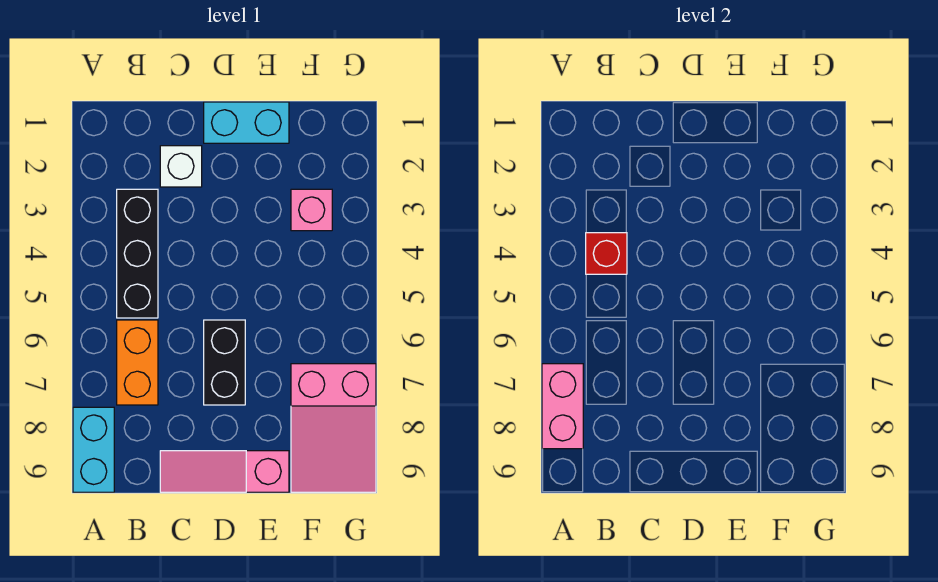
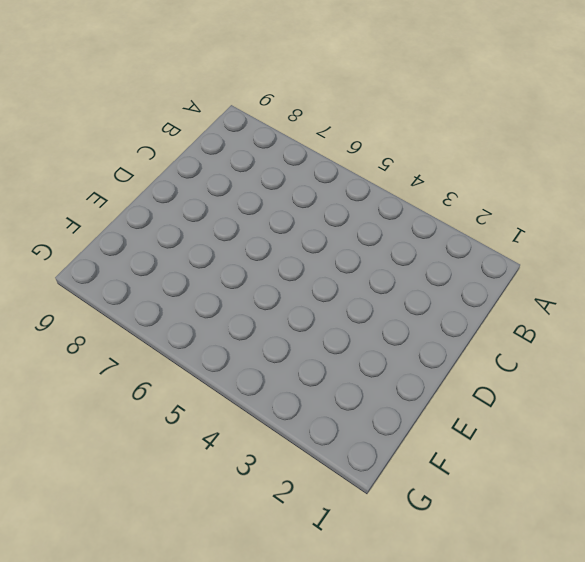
none -> cyan brick A8:A9 level 1
none -> black brick B3:B5 level 1

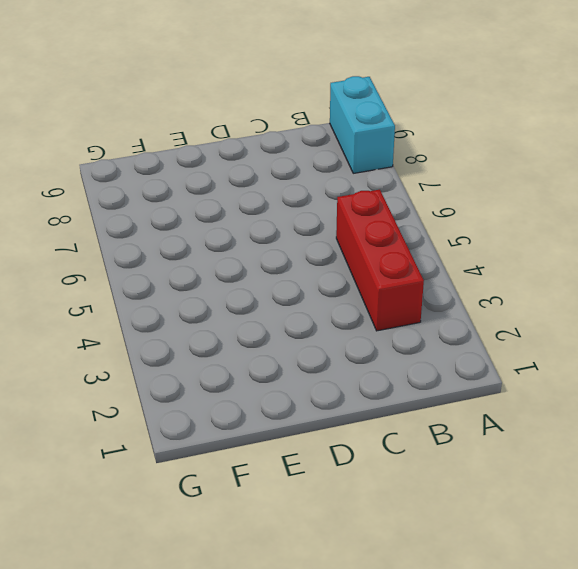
red brick B3:B5 level 1 -> black brick B3:B5 level 1
none -> orange brick B6:B7 level 1
none -> white brick C2 level 1

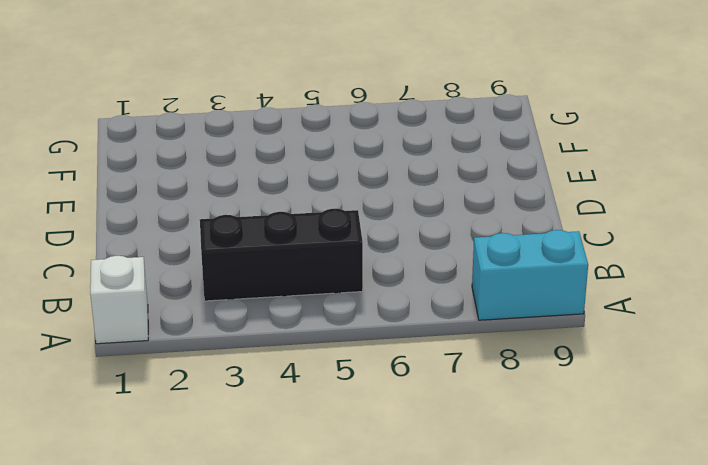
white brick A1 level 1 -> white brick C2 level 1
none -> orange brick B6:B7 level 1
none -> pink slope C9:E9 level 1 top E

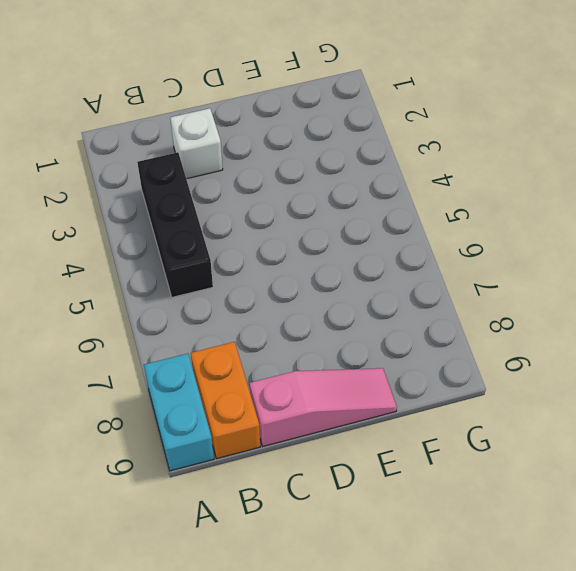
orange brick B8:B9 level 1 -> orange brick B6:B7 level 1
pink slope C9:E9 level 1 top C -> pink slope C9:E9 level 1 top E
none -> cyan brick D1:E1 level 1
none -> black brick D6:D7 level 1

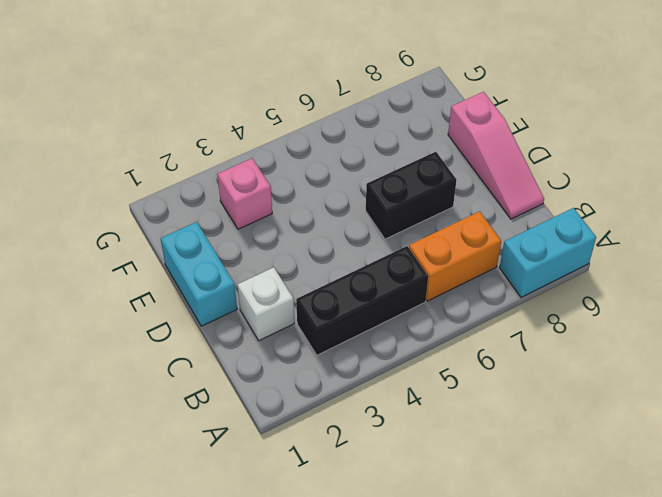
none -> pink slope F7:G9 level 1 top 7
none -> pink brick A7:A8 level 2

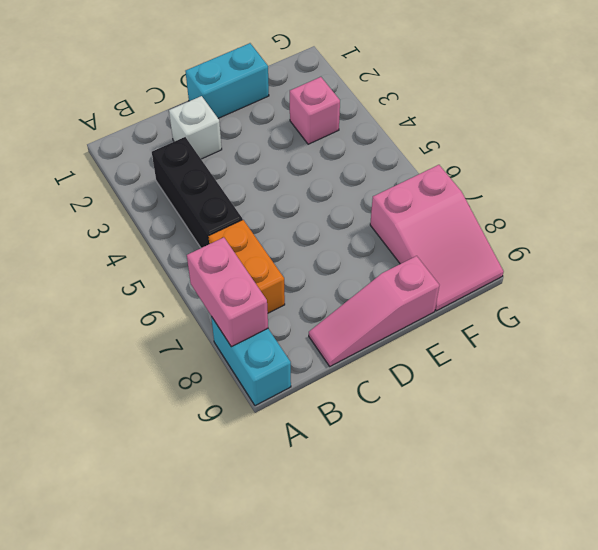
none -> black brick D6:D7 level 1
none -> red brick B4 level 2

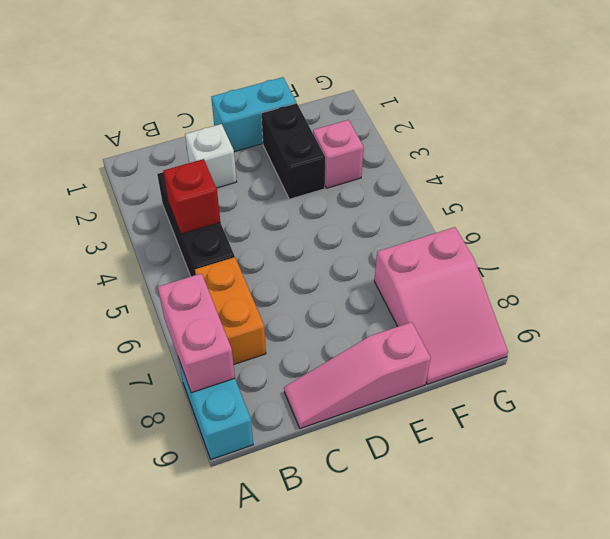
black brick E2:E3 level 1 -> black brick D6:D7 level 1

